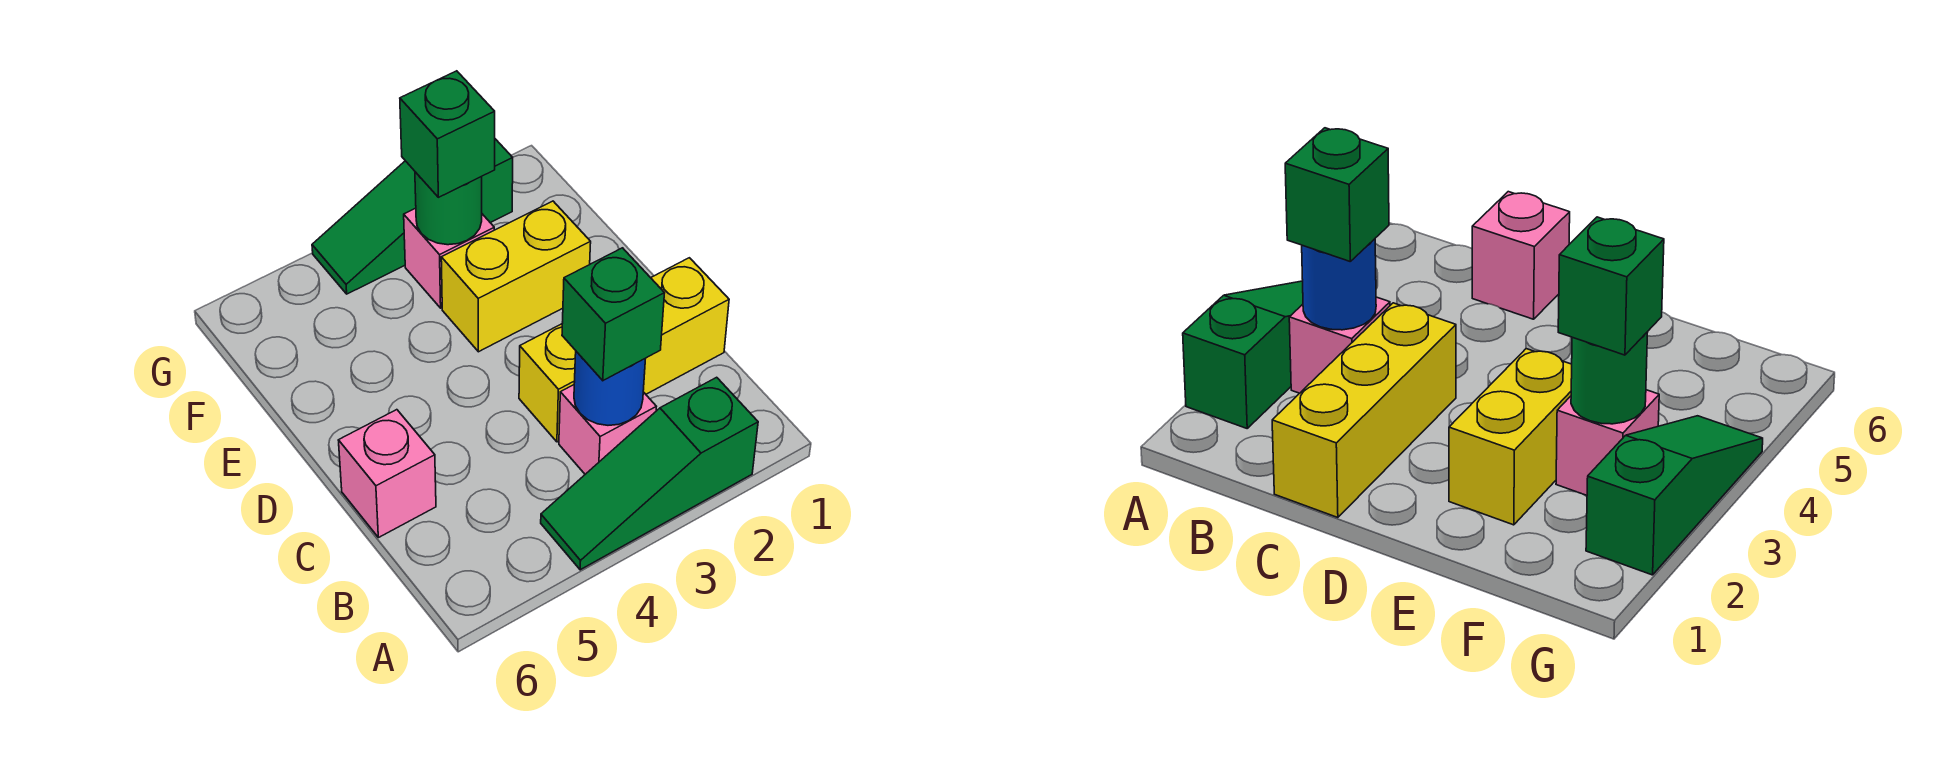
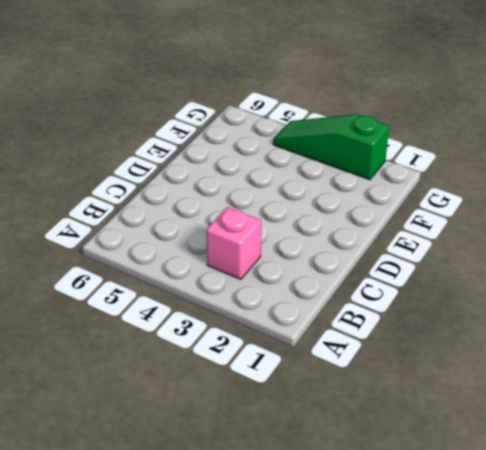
none -> green slope A2:A4 level 1 top 2
none -> yellow brick C1:C3 level 1

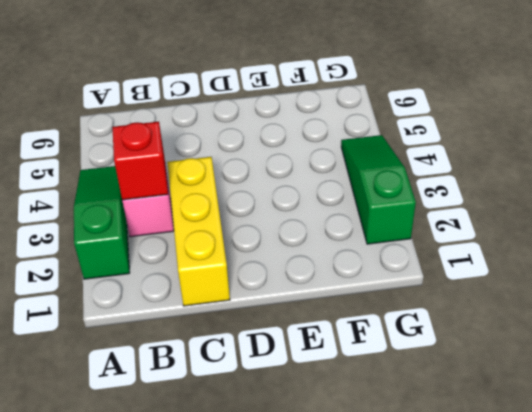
red brick B3 level 2 -> blue round brick B3 level 2
none -> pink brick C6 level 1
none -> yellow brick E2:E3 level 1

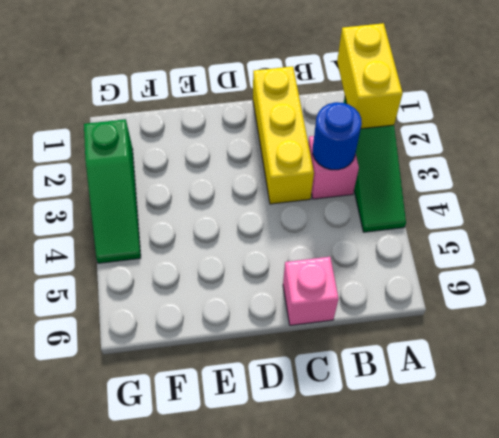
yellow brick A1:A2 level 2 -> yellow brick E2:E3 level 1
none -> pink brick F3 level 1
none -> green round brick F3 level 2

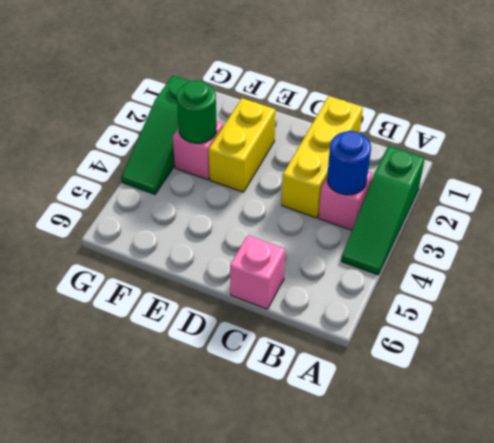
none -> green brick B3 level 3
none -> green brick F3 level 3

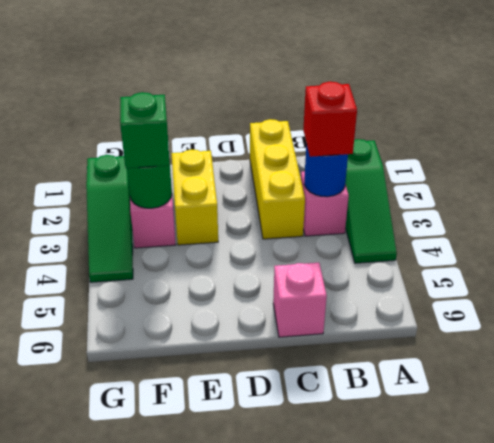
red brick B3 level 3 -> green brick B3 level 3

